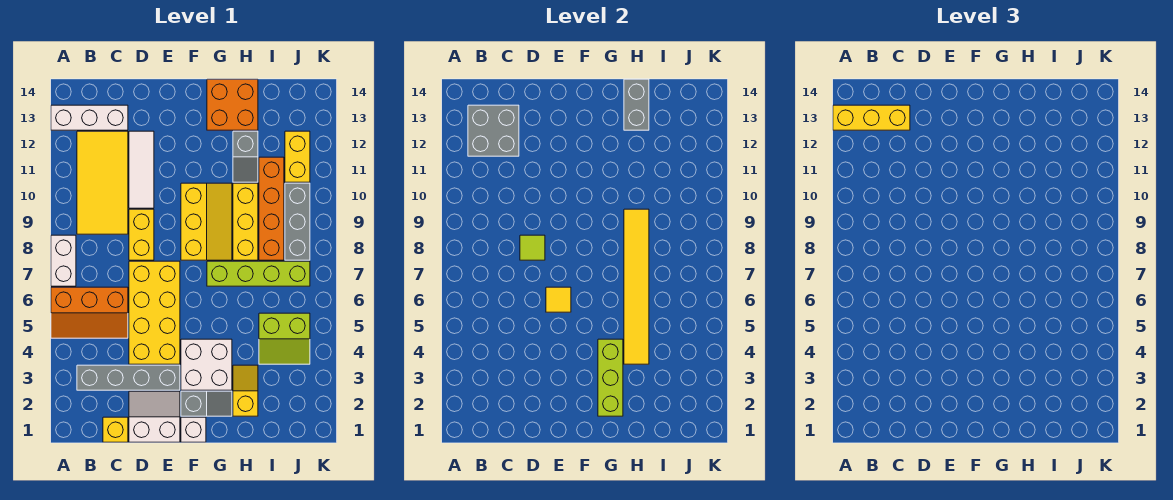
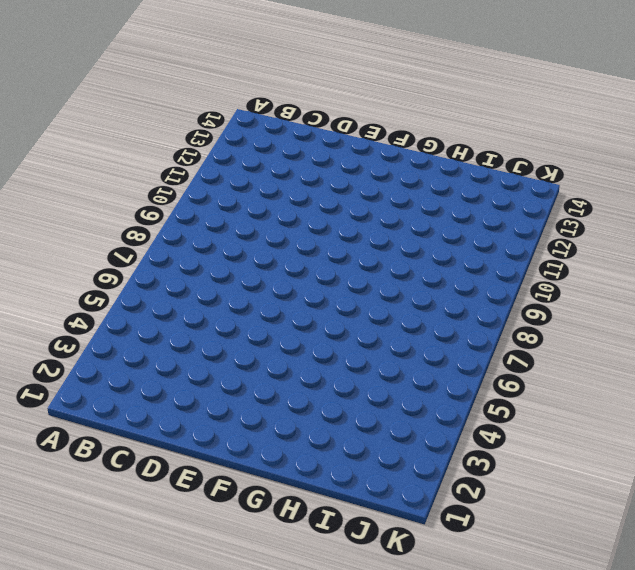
none -> orange slope A5:C6 level 1 top 6
none -> white brick A7:A8 level 1
none -> white brick A13:C13 level 1
none -> grey brick B3:E3 level 1

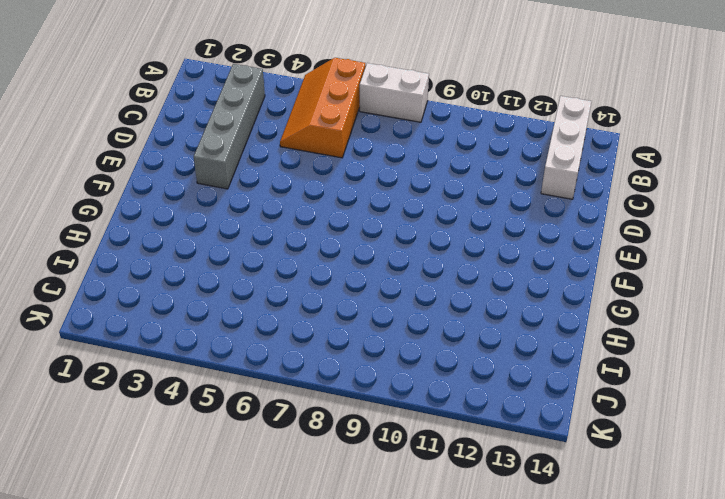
none -> yellow tile B9:C12 level 1
none -> yellow brick C1 level 1
none -> white slope D1:E2 level 1 top 1
none -> yellow brick D4:E7 level 1

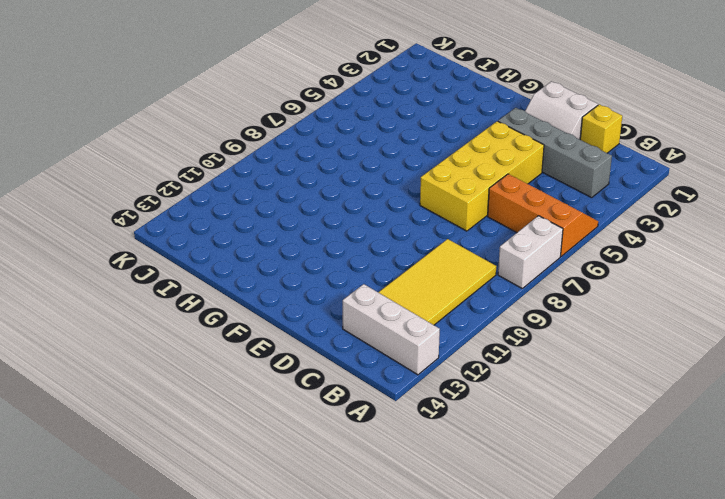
none -> yellow brick D8:D9 level 1
none -> white tile D10:D12 level 1
none -> white brick F1 level 1
none -> grey slope F2:G2 level 1 top F

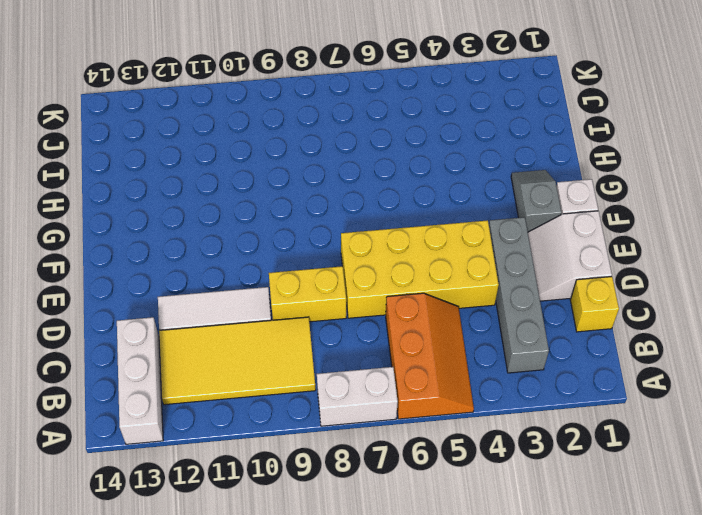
none -> white brick F3:G4 level 1
none -> yellow slope F8:G10 level 1 top F
none -> lime brick G7:J7 level 1
none -> orange brick G13:H14 level 1

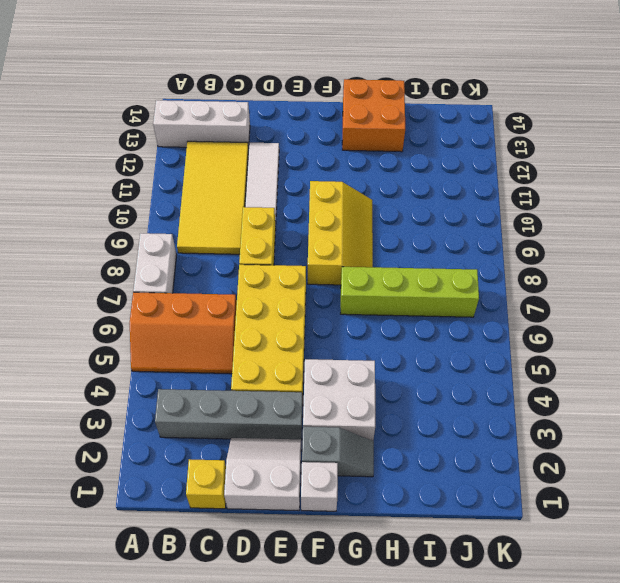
none -> yellow slope H2:H3 level 1 top 2
none -> yellow brick H8:H10 level 1
none -> grey slope H11:H12 level 1 top 12
none -> lime slope I4:J5 level 1 top 5

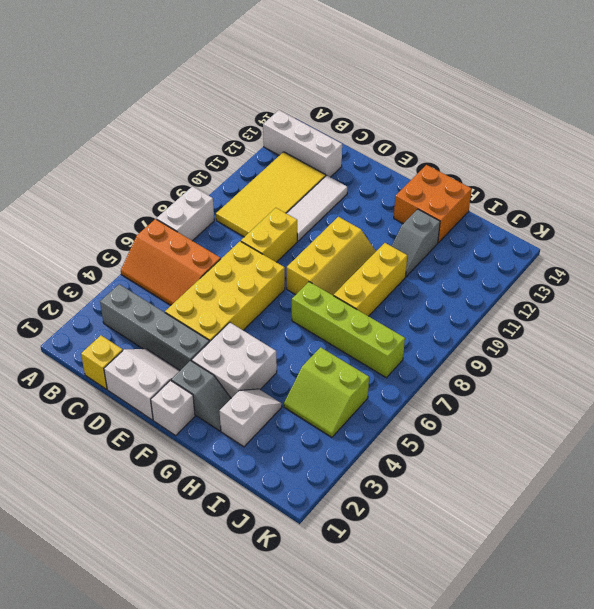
white slope H2:H3 level 1 top 2 -> yellow slope H2:H3 level 1 top 2
none -> orange brick I8:I11 level 1
none -> grey brick J8:J10 level 1
none -> yellow brick J11:J12 level 1
none -> grey brick B12:C13 level 2

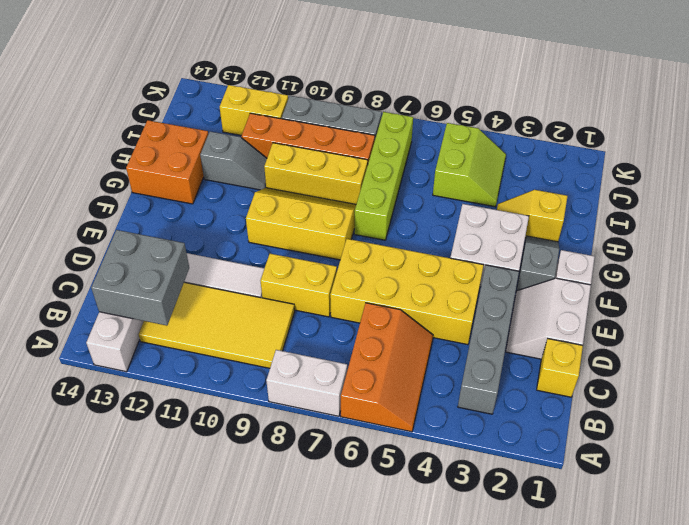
none -> lime tile D8 level 2
none -> yellow tile E6 level 2
none -> lime brick G2:G4 level 2
none -> yellow tile H4:H9 level 2

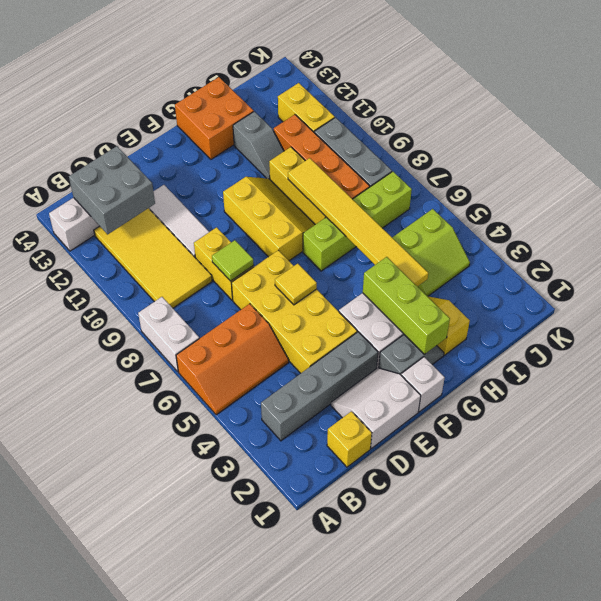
none -> grey brick H13:H14 level 2
none -> yellow brick A13:C13 level 3

